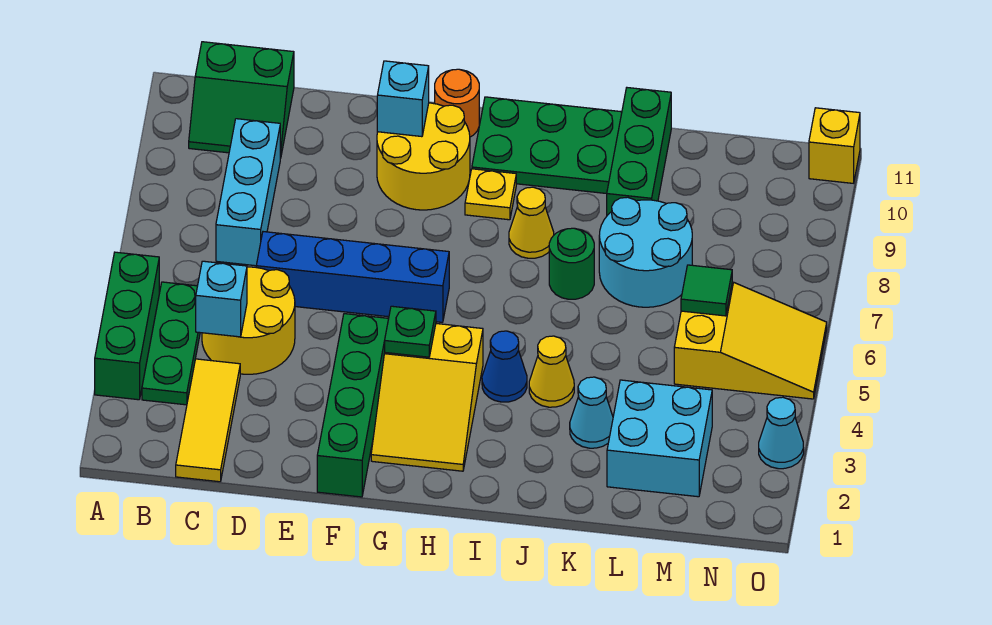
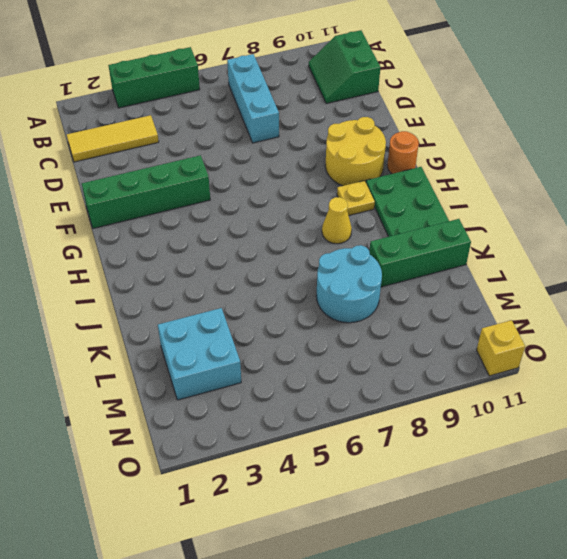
cyan brick B7:D7 level 1 -> cyan brick C7:C9 level 1
none -> green plate B3:B5 level 1
none -> yellow round brick C4:D5 level 1
none -> blue brick D6:G6 level 1

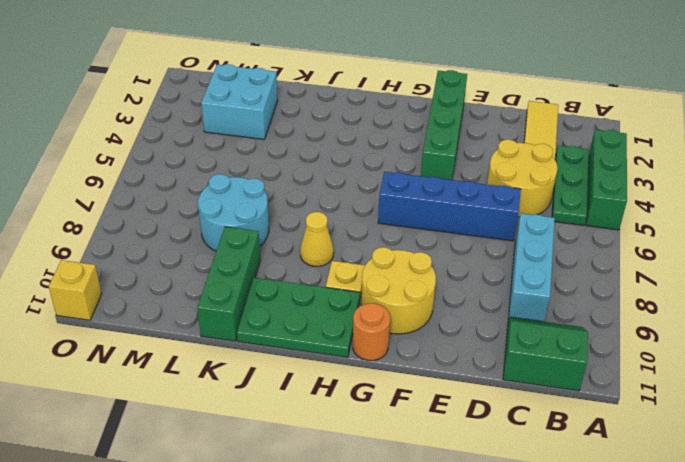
none -> yellow slope G2:H4 level 1 top 4
none -> blue cone I4 level 1
none -> yellow cone J4 level 1

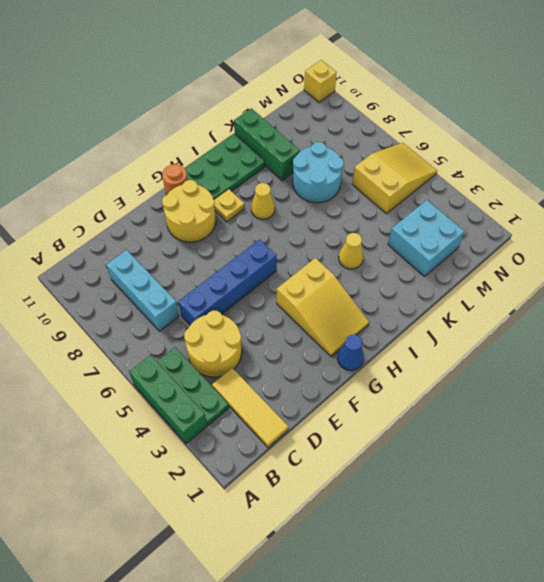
blue cone G1 level 1 -> blue cone I4 level 1
none -> green slope B10:C11 level 1 top 11
none -> green brick F1:F4 level 1
none -> green round brick J7 level 1

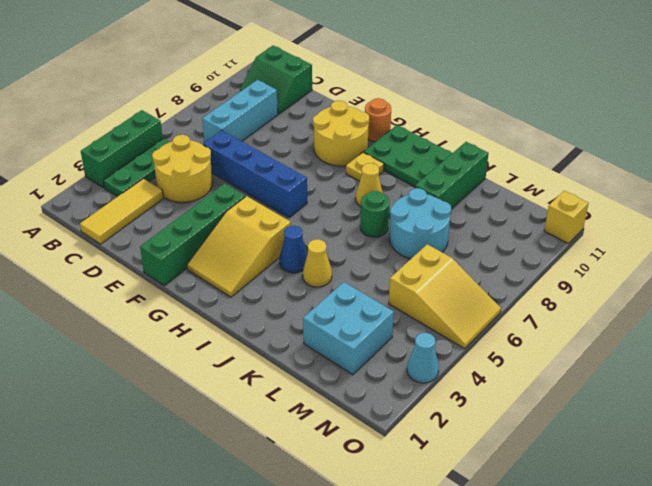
none -> cyan cone K3 level 1
none -> cyan brick C4 level 2
none -> cyan brick F10 level 2

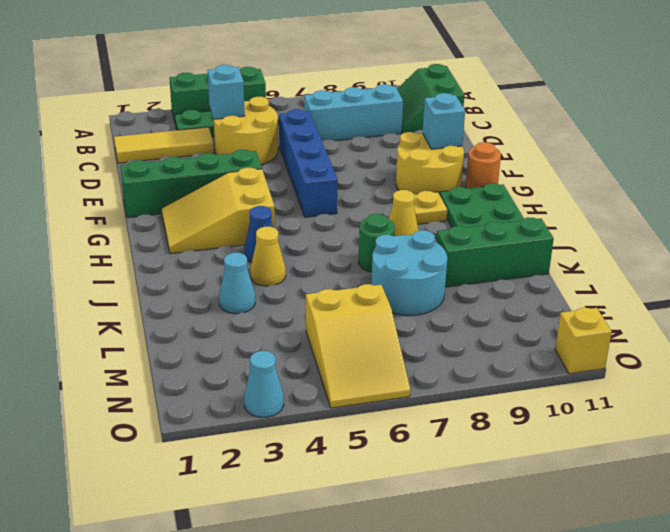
none -> cyan brick L2:M3 level 1
none -> green plate G4 level 2
none -> green tile M6 level 2

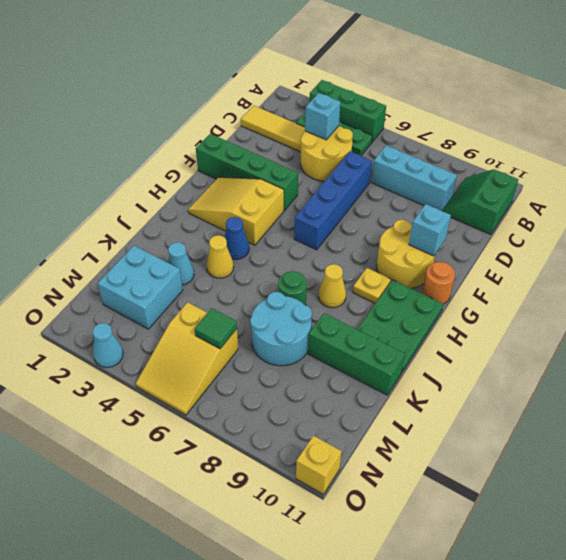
none -> green plate G4 level 2

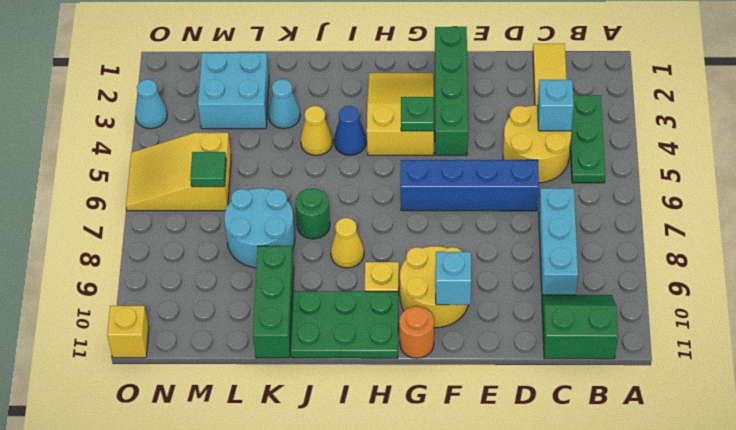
none -> green brick A3:A5 level 1

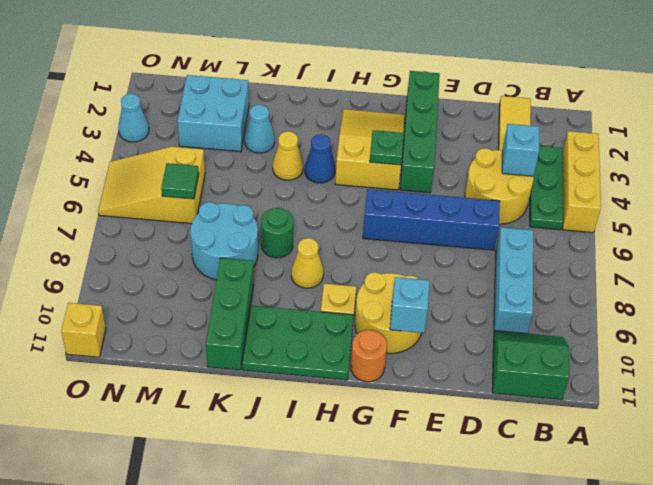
yellow brick A3:A5 level 1 -> green brick A3:A5 level 1

